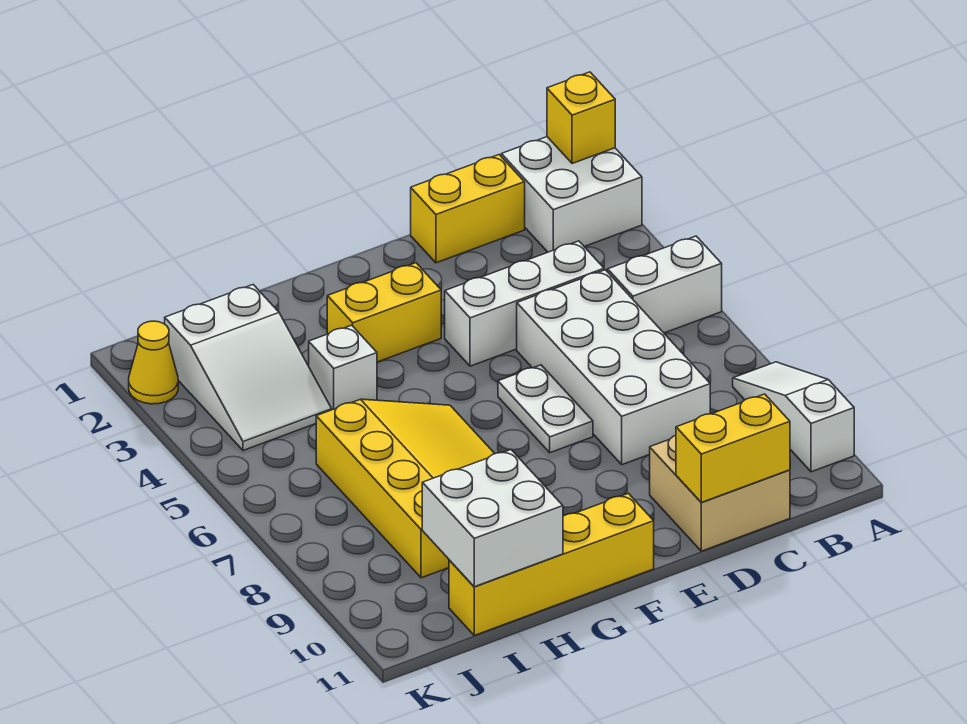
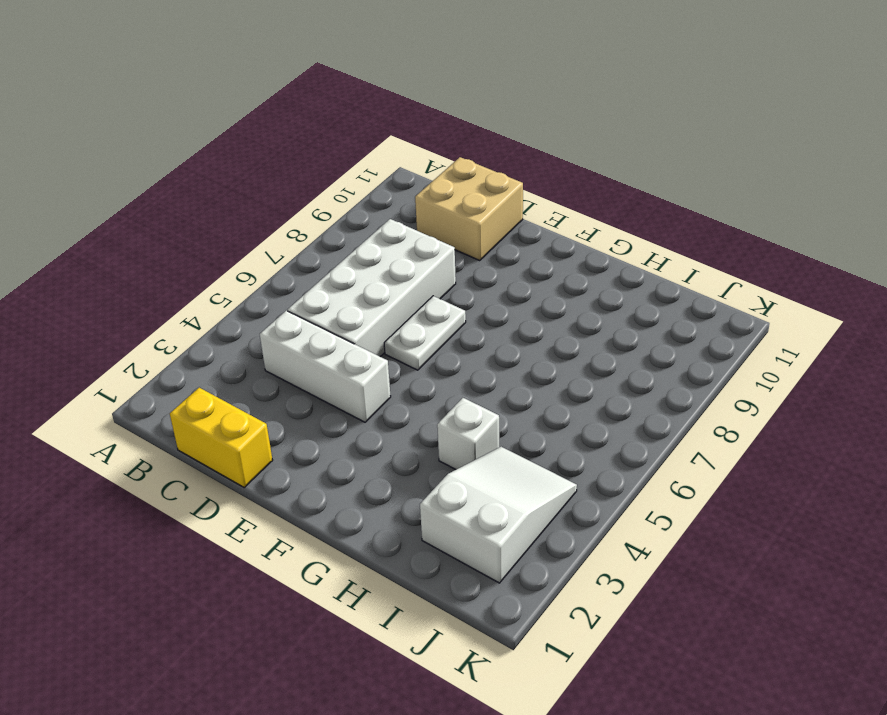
none -> white brick A1:B2 level 1
none -> white brick A5:B5 level 1
none -> white slope A8:A10 level 1 top 10

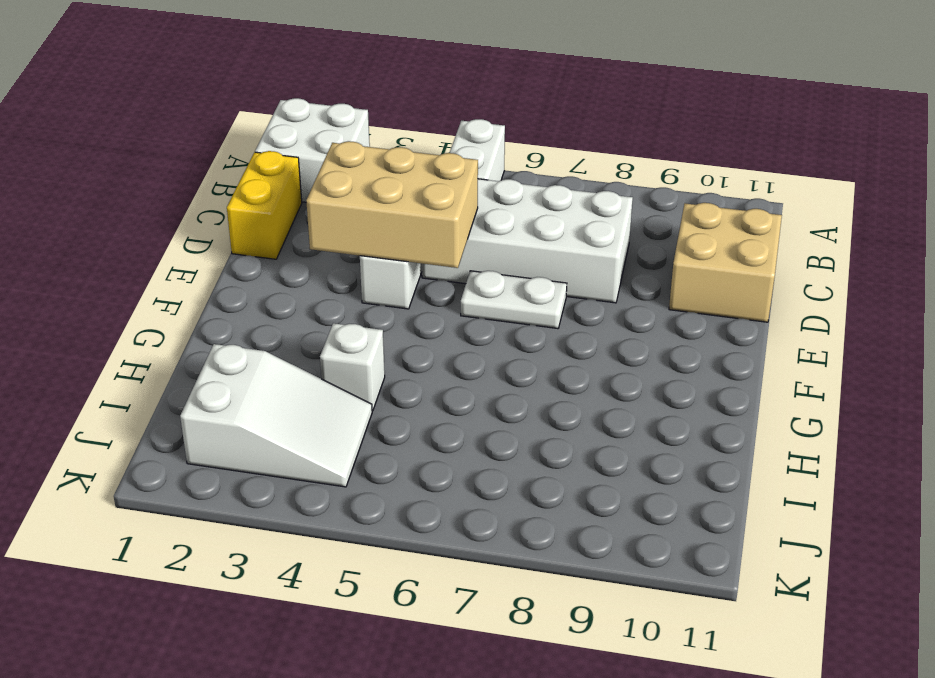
tan brick D3:E5 level 2 -> none
none -> white slope A8:A10 level 1 top 10
none -> yellow brick F3:G3 level 1
none -> yellow brick F11:I11 level 1

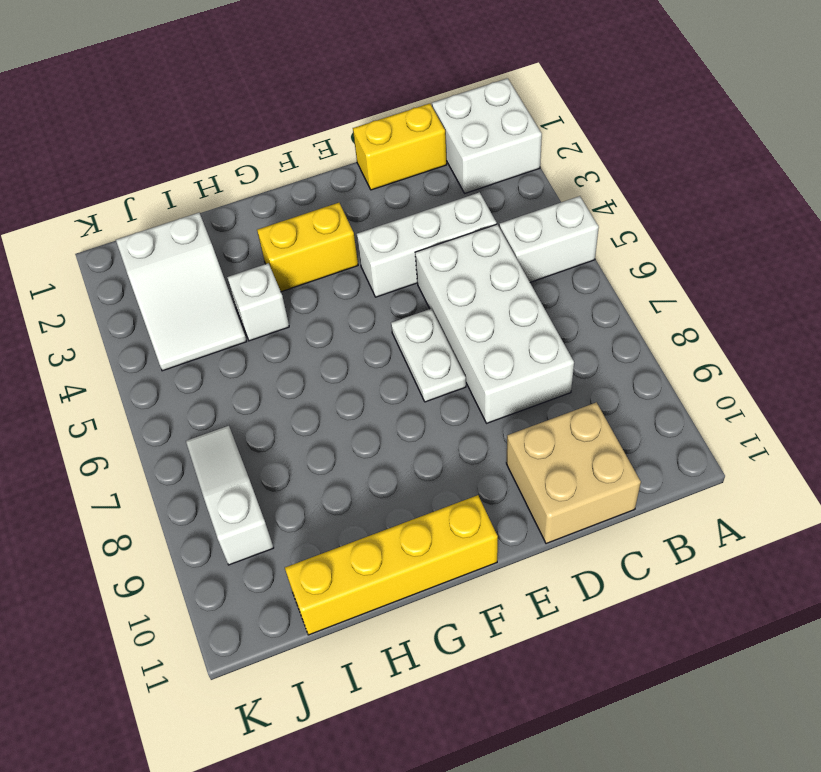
white slope J7:J9 level 1 top 9 -> white slope A8:A10 level 1 top 10
none -> yellow slope G6:I9 level 1 top I
none -> yellow cone K2 level 1
none -> yellow brick A1 level 2

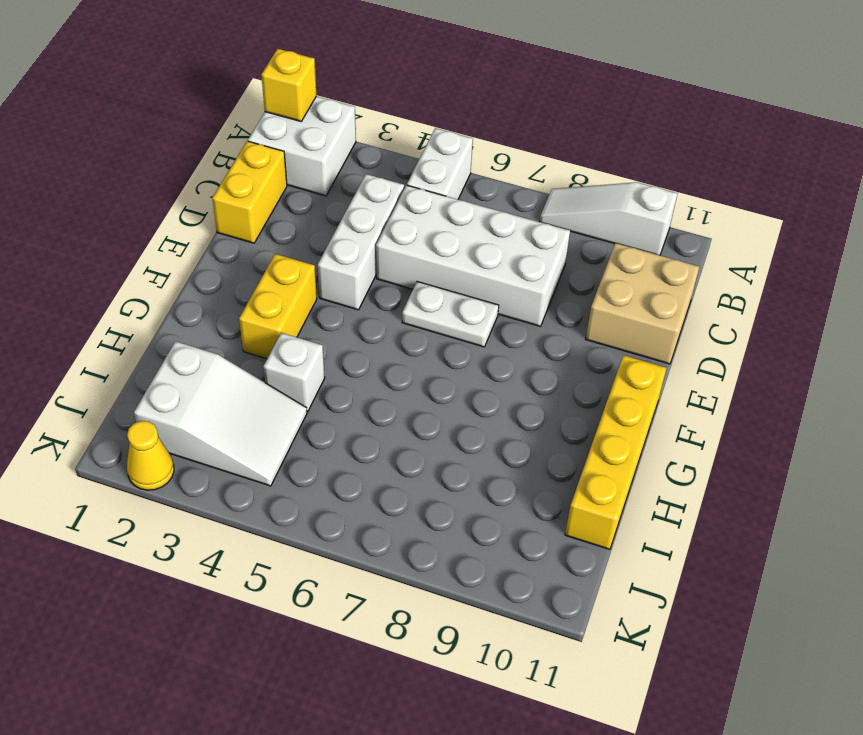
none -> yellow slope G6:I9 level 1 top I
none -> yellow brick C11:D11 level 2
none -> white brick H10:I11 level 2

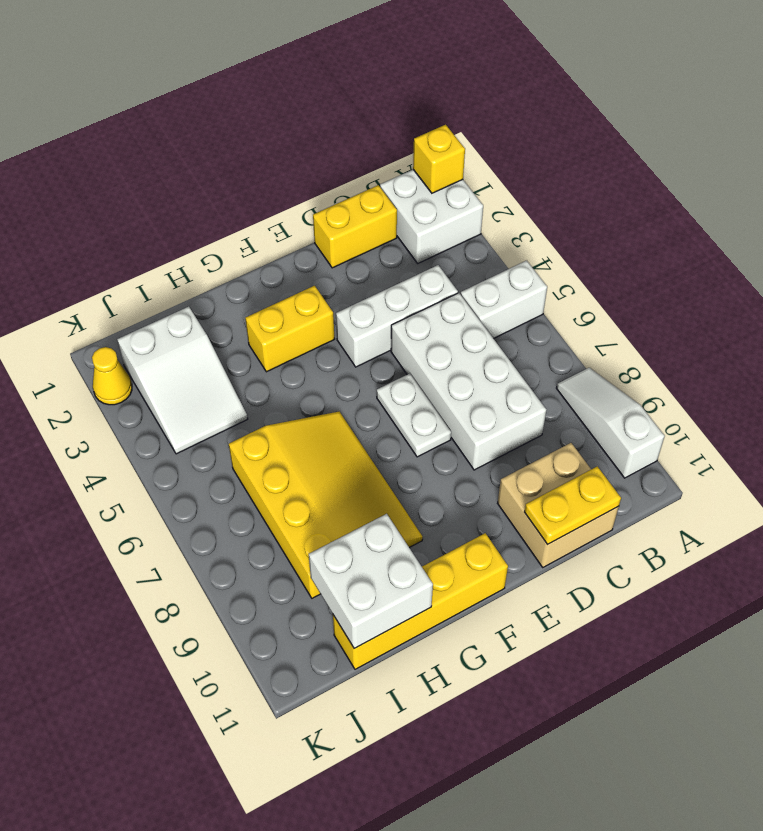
yellow plate C11:D11 level 2 -> yellow brick C11:D11 level 2
none -> white brick H4 level 1

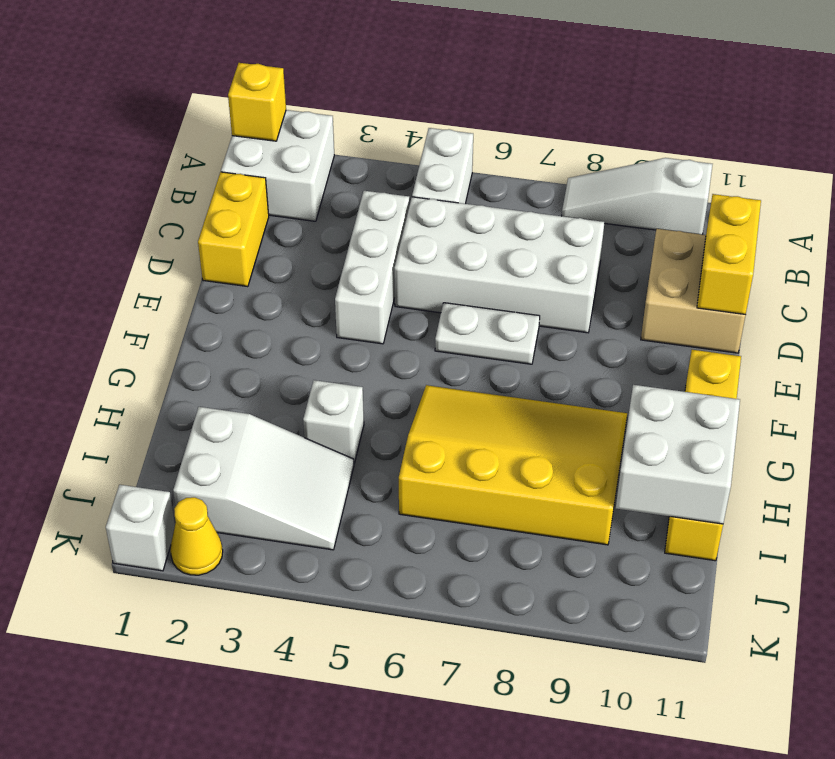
white brick K1 level 1 -> none
none -> yellow brick F3:G3 level 1

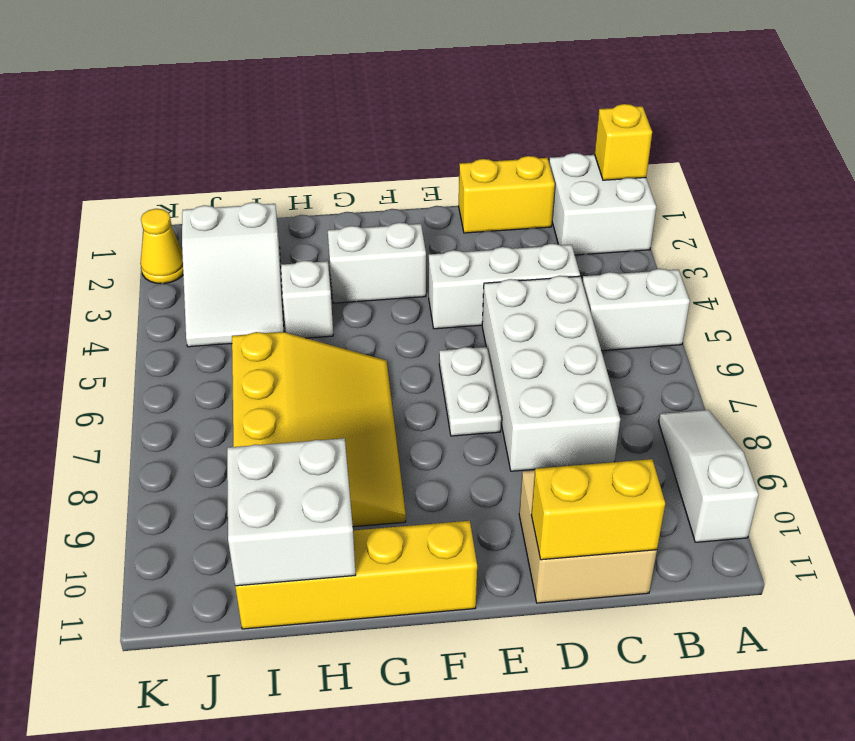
white brick F3:G3 level 1 -> yellow brick F3:G3 level 1

